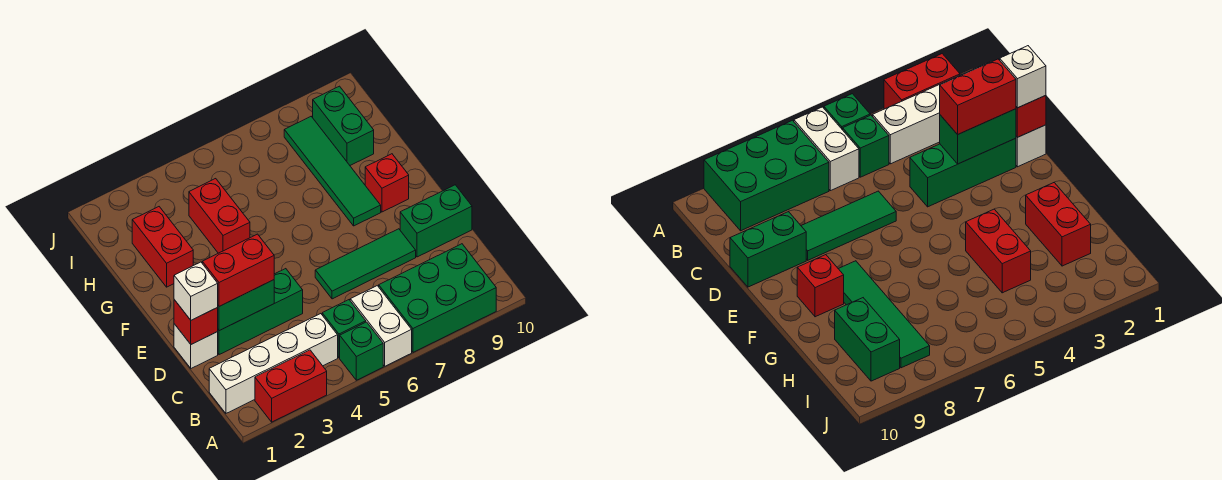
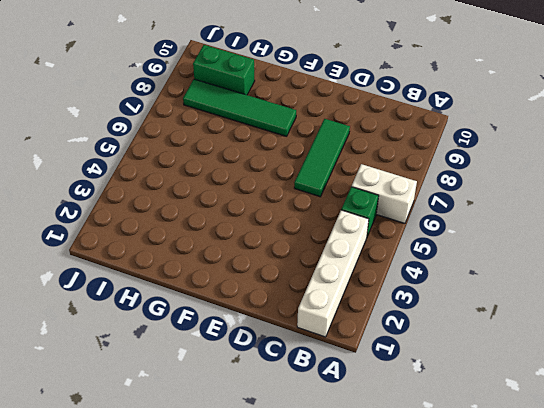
none -> red brick A2:A3 level 1
none -> green brick A5 level 1
none -> green brick A7:B9 level 1

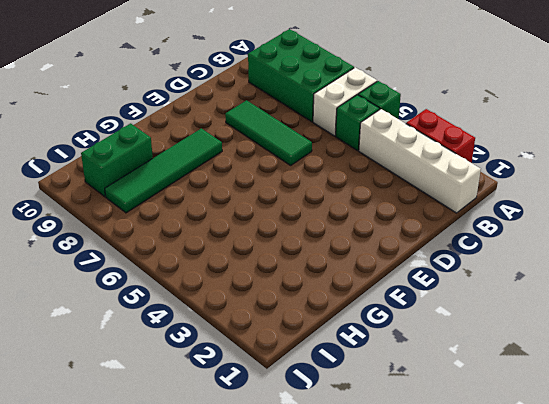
none -> white brick D1 level 1
none -> green brick D2:D4 level 1
none -> green brick D9:D10 level 1

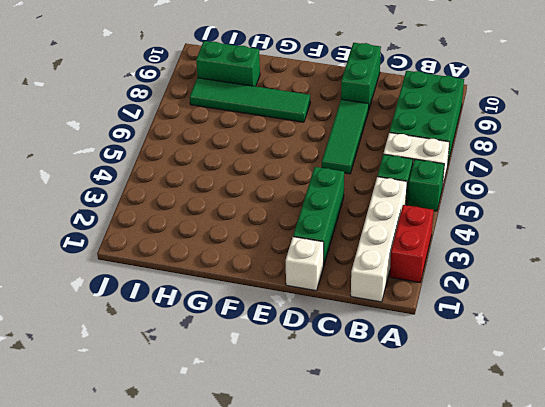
none -> red brick F9 level 1
none -> red brick G2:H2 level 1
none -> red brick G4:H4 level 1

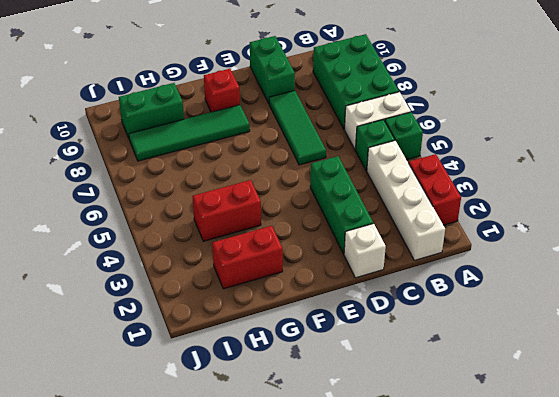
none -> red brick D1 level 2
none -> green brick D2:D3 level 2
none -> white brick D1 level 3

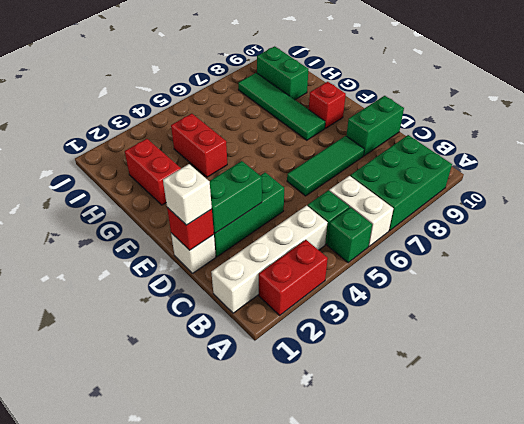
none -> red brick D2:D3 level 3

